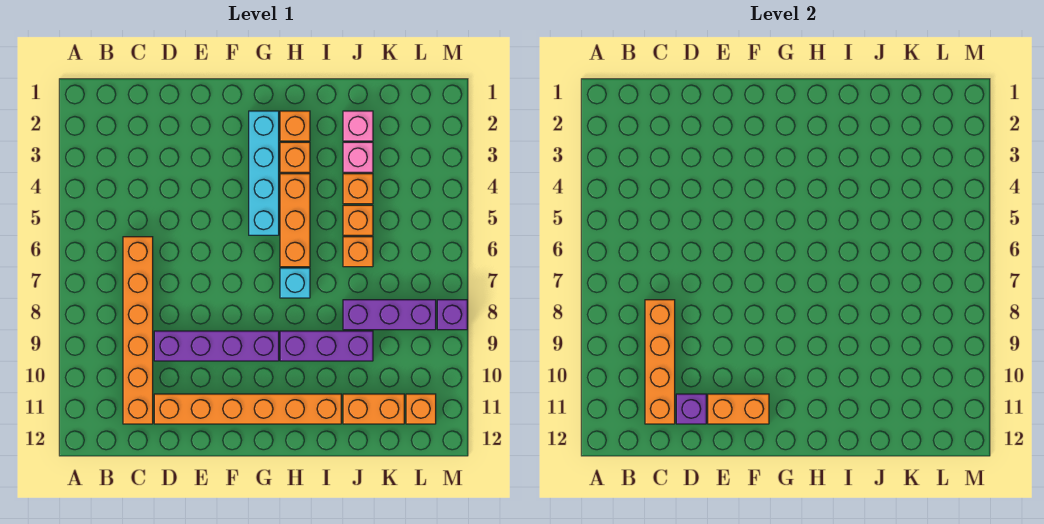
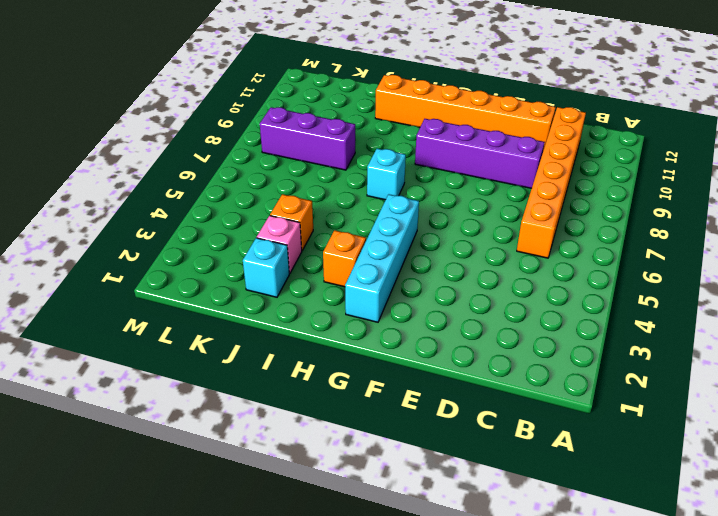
cyan brick J2 level 1 -> pink brick J2 level 1
none -> orange brick H2 level 1
none -> orange brick H4:H6 level 1
none -> purple brick H9:J9 level 1

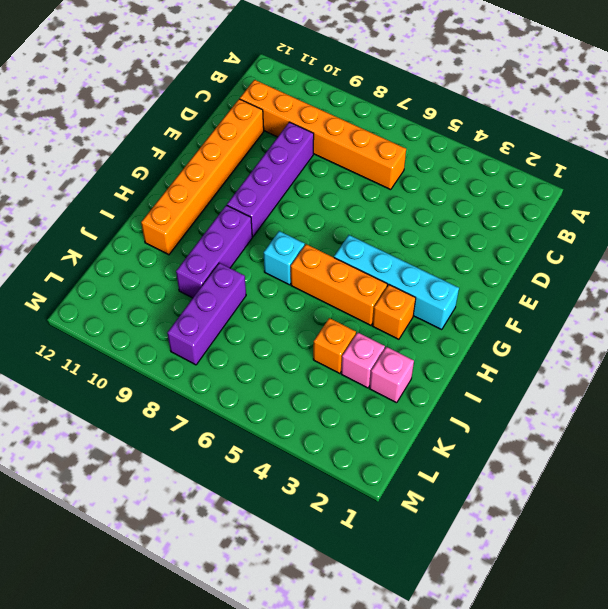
none -> orange brick H2 level 1
none -> orange brick J5 level 1
none -> orange brick J6 level 1

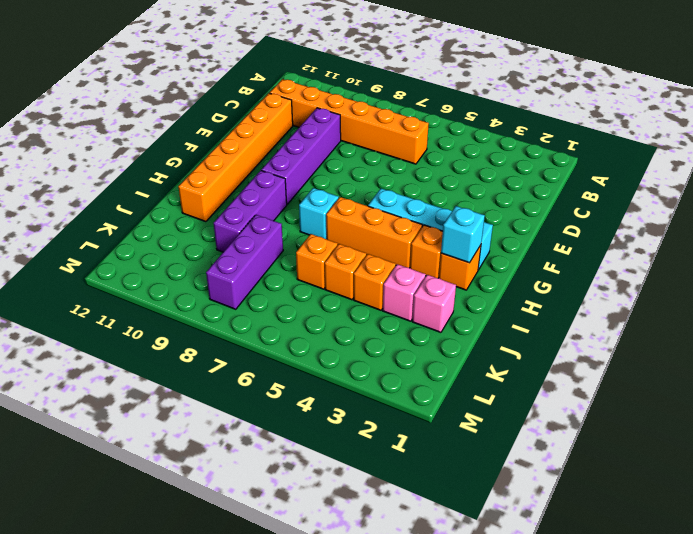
cyan brick H2 level 2 -> none
none -> orange brick J11:K11 level 1
none -> orange brick L11 level 1
none -> purple brick M8 level 1

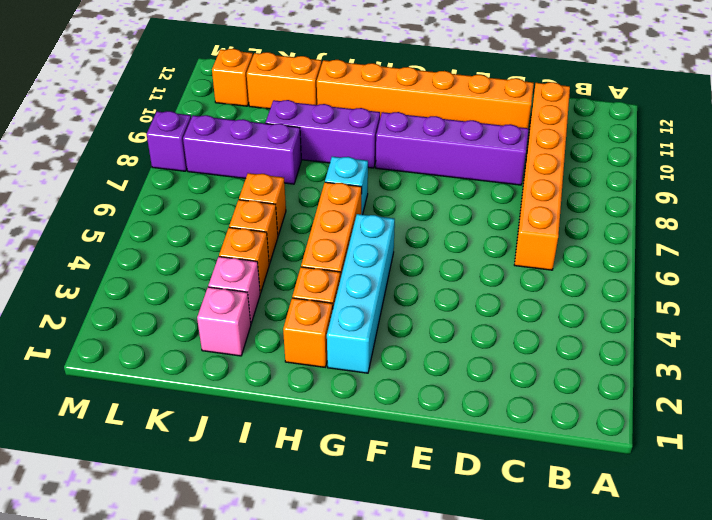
none -> orange brick C8:C11 level 2
none -> purple brick D11 level 2
none -> orange brick E11:F11 level 2

